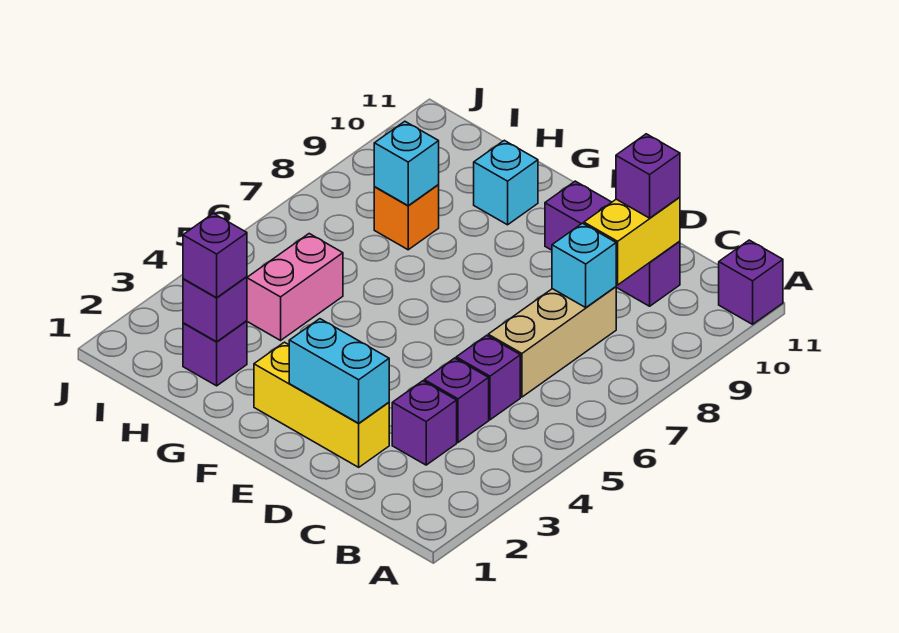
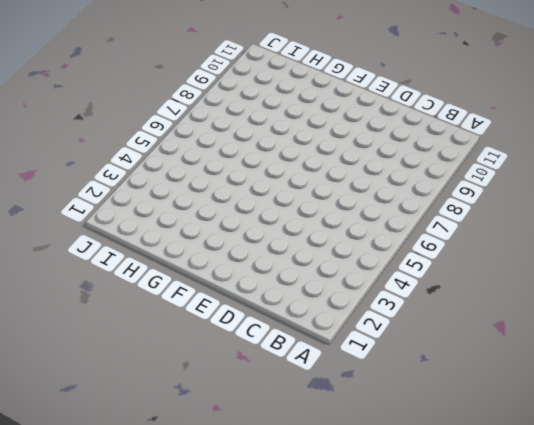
none -> purple brick A11 level 1
none -> purple brick C3 level 1
none -> purple brick C4 level 1

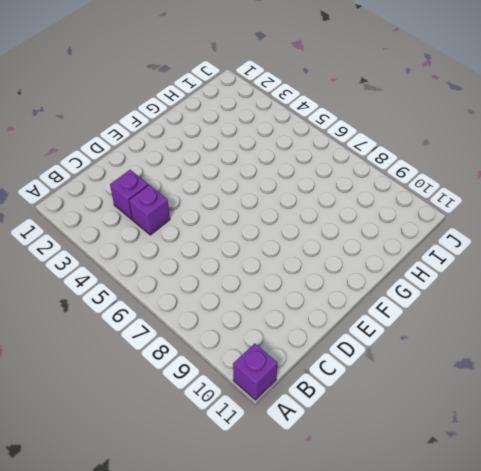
none -> purple brick C5 level 1
none -> tan brick C6:C8 level 1
none -> purple brick C10:E10 level 1

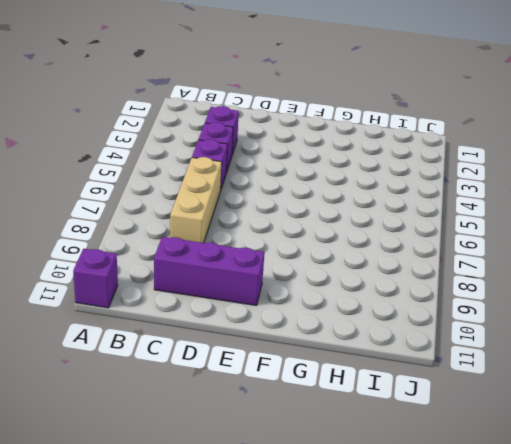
none -> yellow brick D2:F2 level 1
none -> cyan brick G10 level 1
none -> purple brick H2 level 1

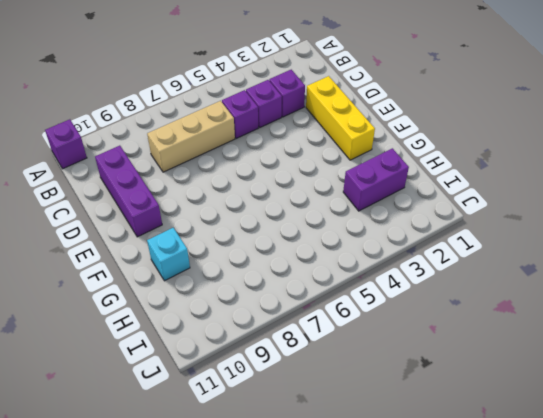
purple brick H2:H3 level 1 -> purple brick H2 level 1
none -> pink brick H4:H5 level 1
none -> orange brick H8 level 1
none -> cyan brick C8 level 2

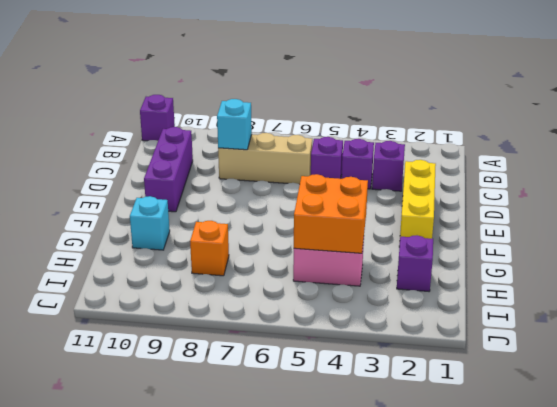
orange brick G4:H5 level 2 -> none
none -> yellow brick C9:C10 level 2
none -> cyan brick D2:E2 level 2
none -> purple brick H2 level 2

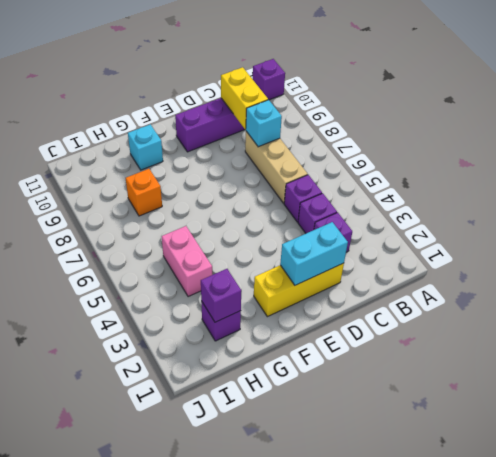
none -> cyan brick H8 level 2
none -> purple brick C10 level 3
none -> purple brick H2 level 3

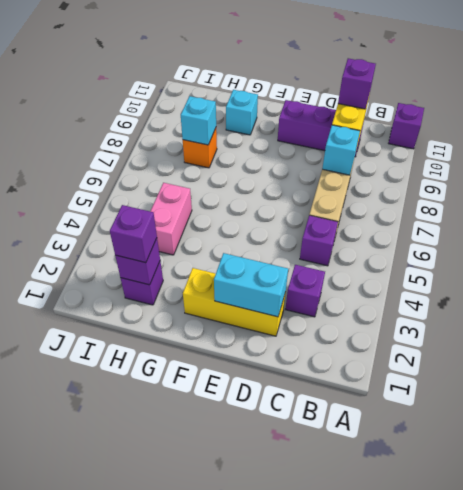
none -> purple brick C4 level 1

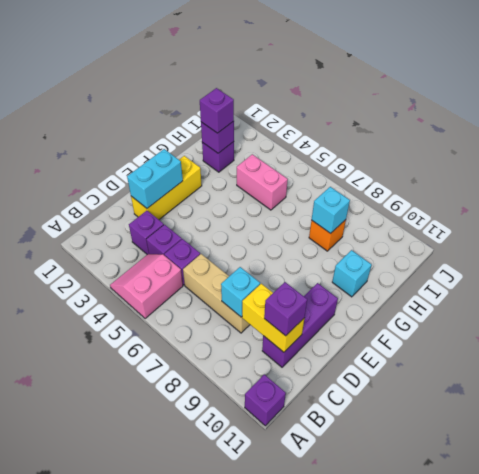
pink slope A4:B5 level 1 top 5 -> none

